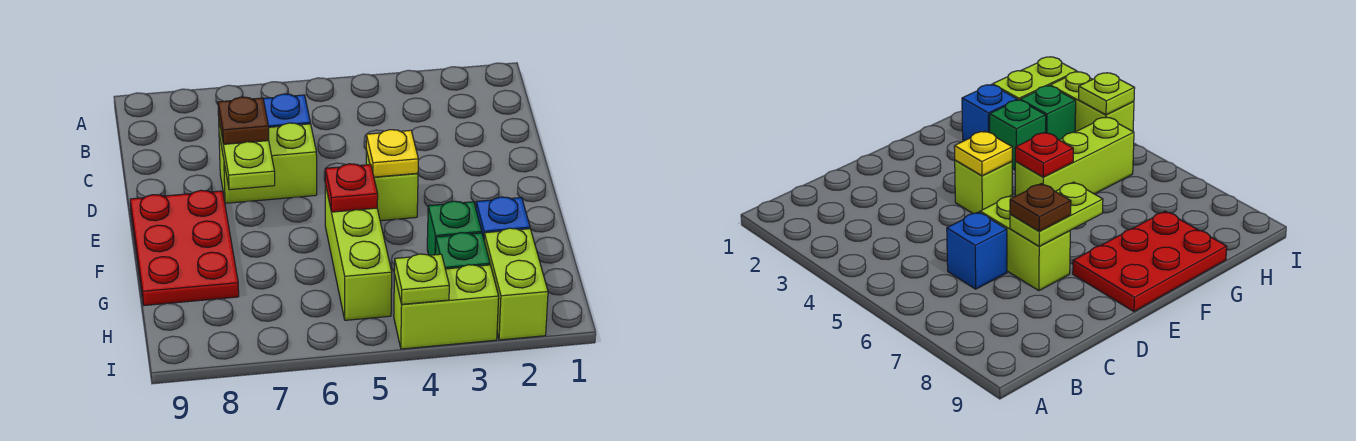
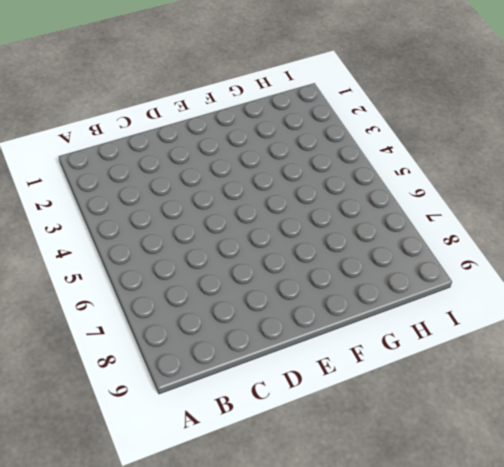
none -> blue brick C6 level 1
none -> lime brick D6:D7 level 1
none -> lime brick E4 level 1

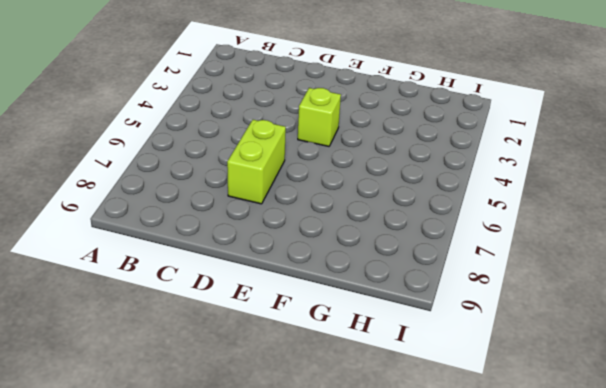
none -> blue brick C6 level 1
none -> red plate E8:G9 level 1
none -> lime brick F5:H5 level 1

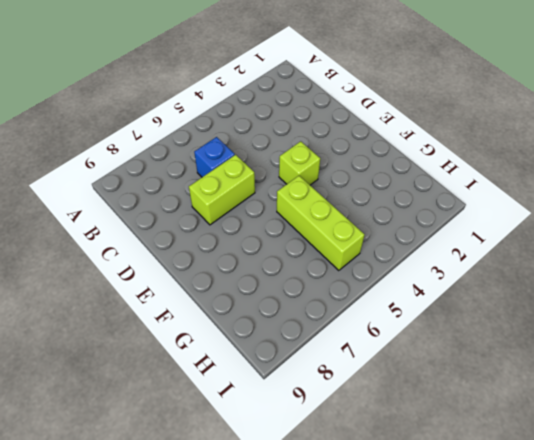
none -> red plate E8:G9 level 1
none -> blue brick G2 level 1
none -> green brick G3 level 1

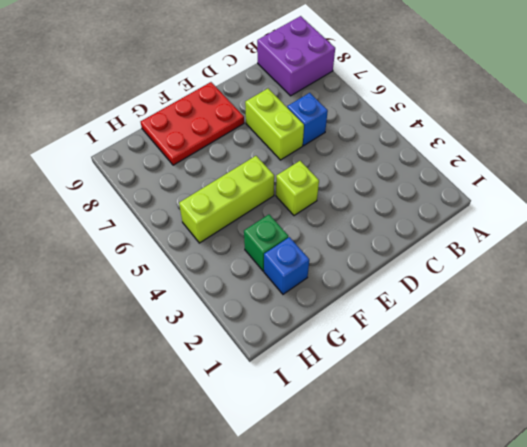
purple brick A8:B9 level 1 -> none
none -> lime brick H2:I2 level 1
none -> green brick H3 level 1
none -> lime brick I3:I4 level 1

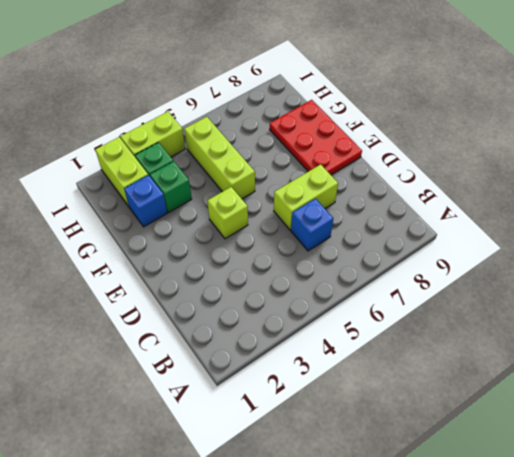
none -> lime plate D7:E7 level 2
none -> yellow plate E4 level 2
none -> red plate F5 level 2

